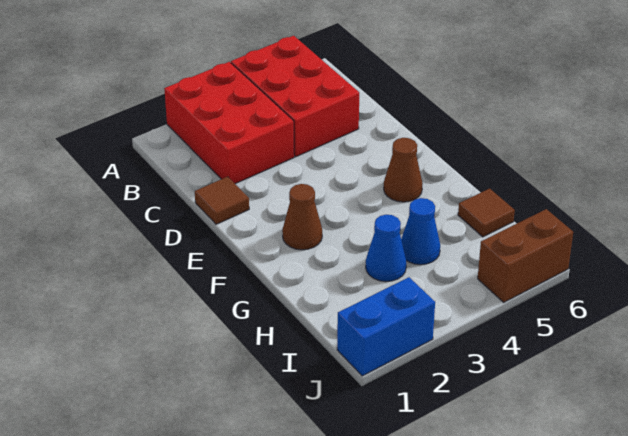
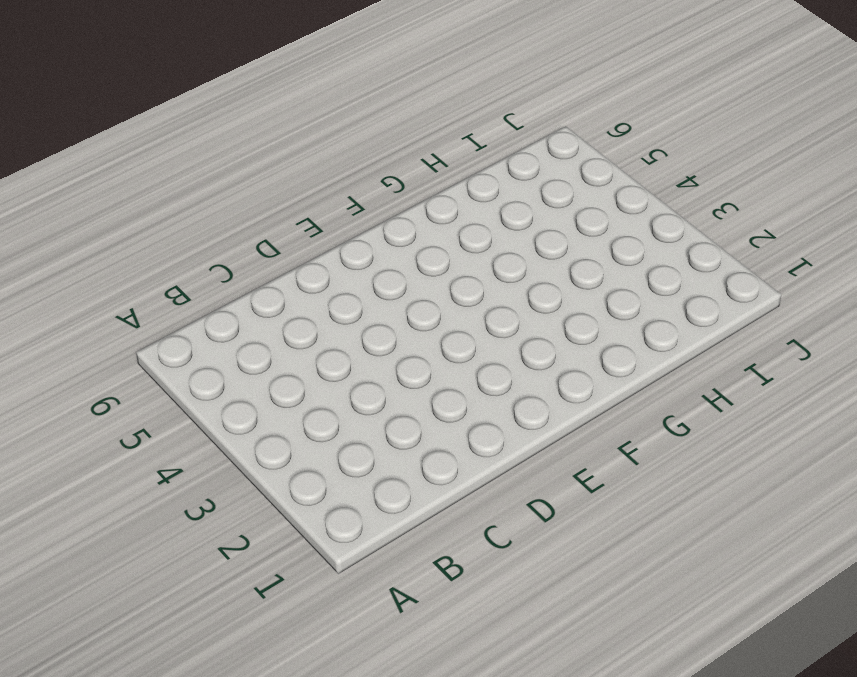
none -> red brick A2:C3 level 1
none -> red brick A4:C5 level 1

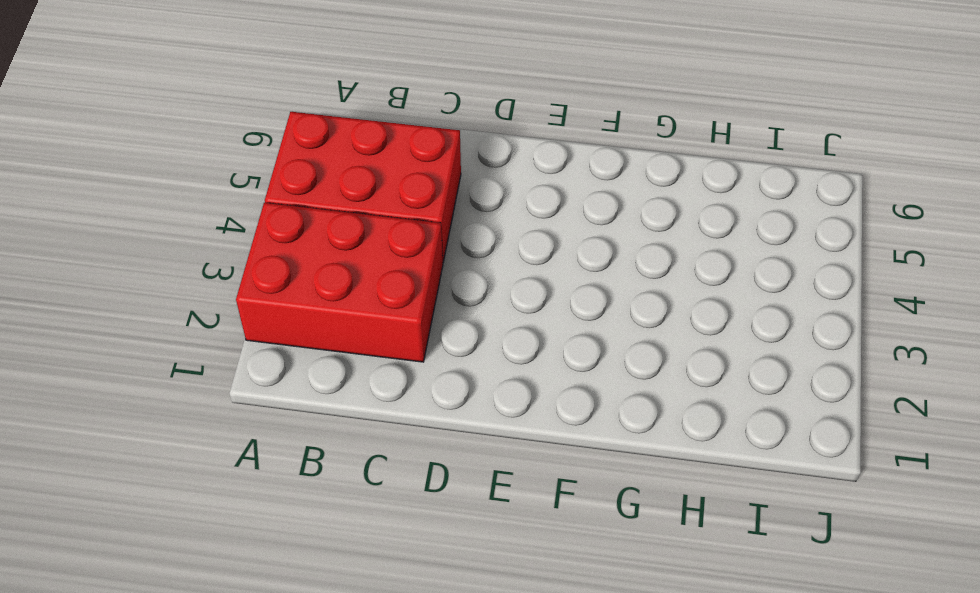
none -> brown tile D1 level 1
none -> brown cone F2 level 1

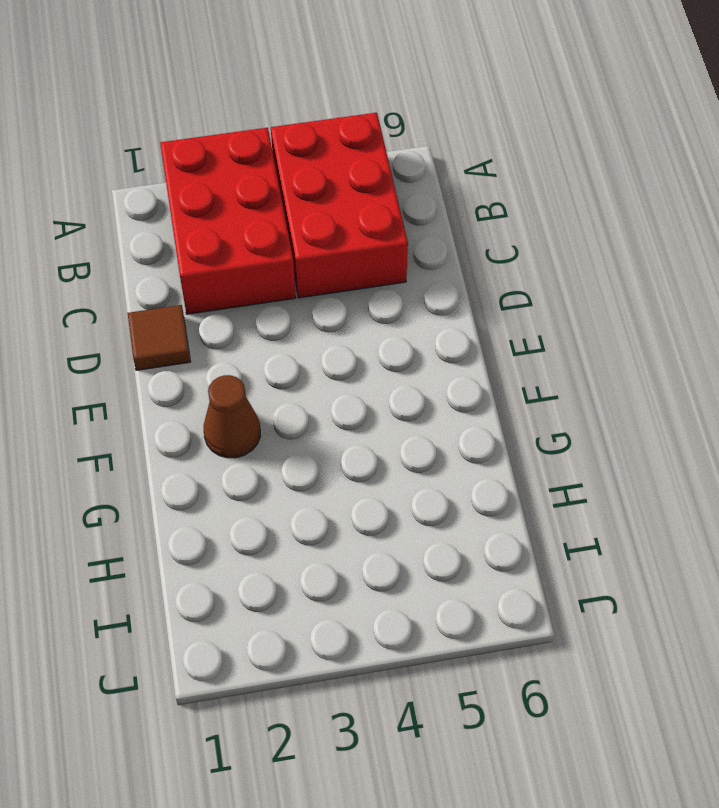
none -> brown cone F5 level 1
none -> blue cone H3 level 1

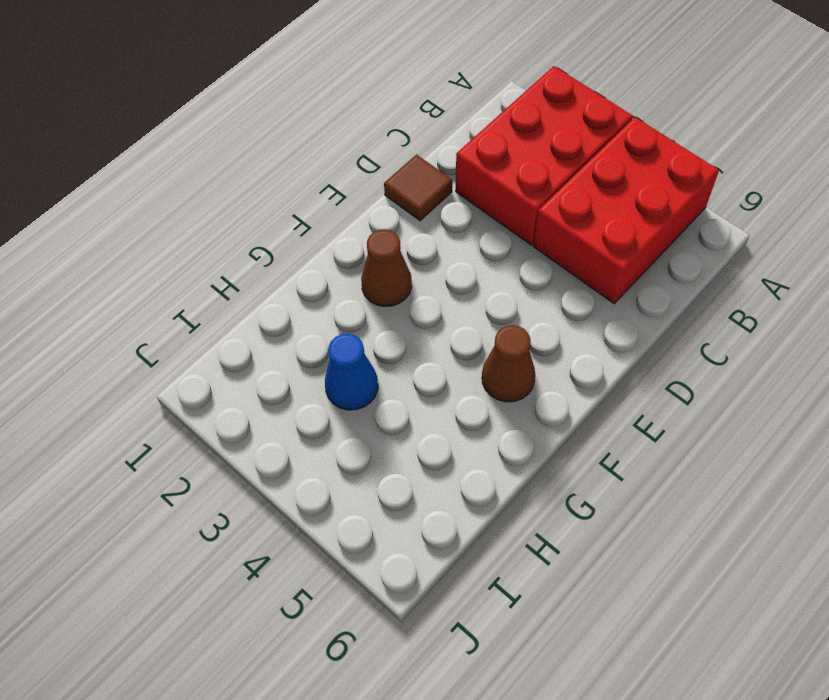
none -> blue cone H4 level 1
none -> brown tile H6 level 1

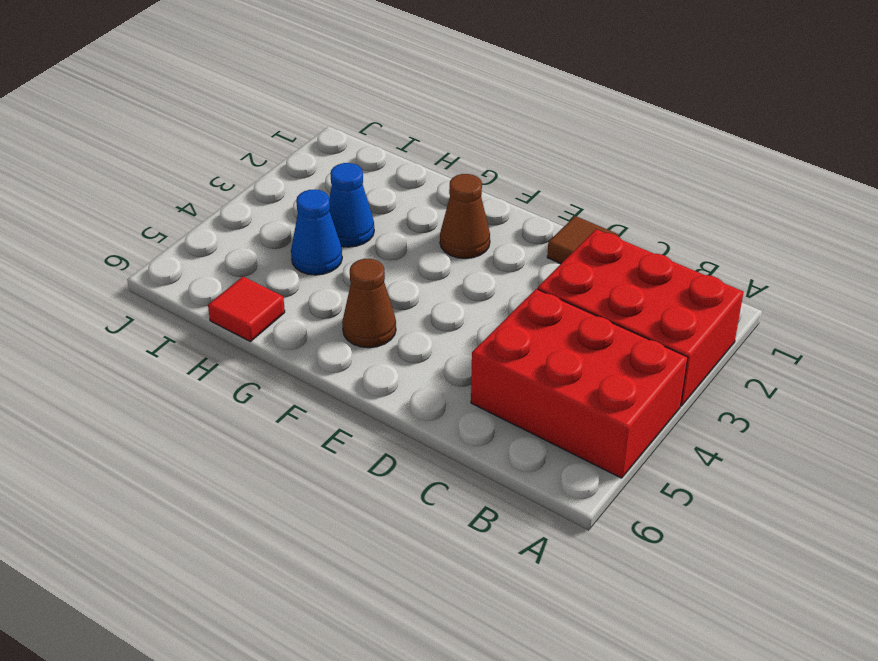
red tile H6 level 1 -> brown tile H6 level 1
none -> blue brick J1:J2 level 1
none -> brown brick J5:J6 level 1

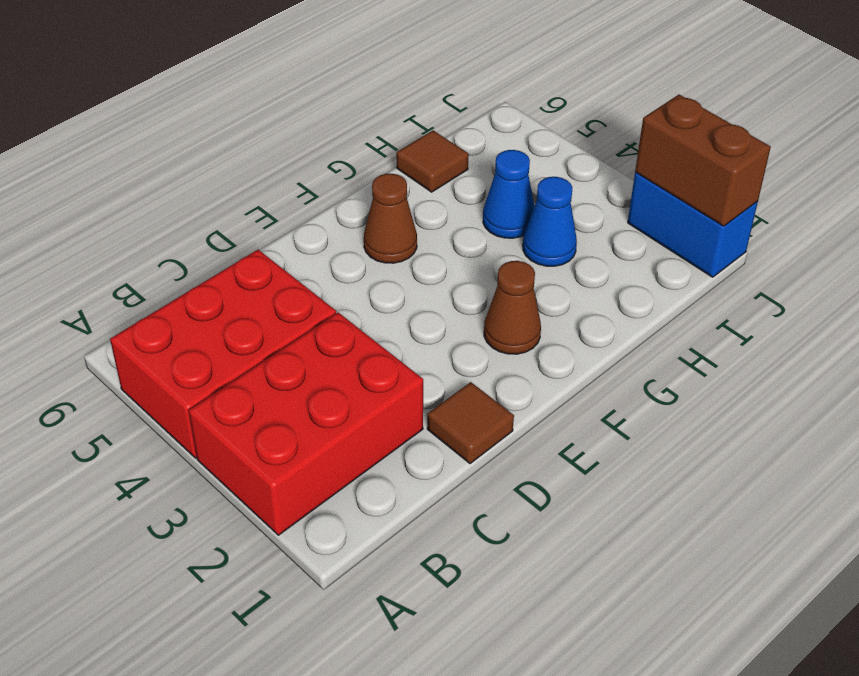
brown brick J1:J2 level 2 -> brown brick J5:J6 level 1

